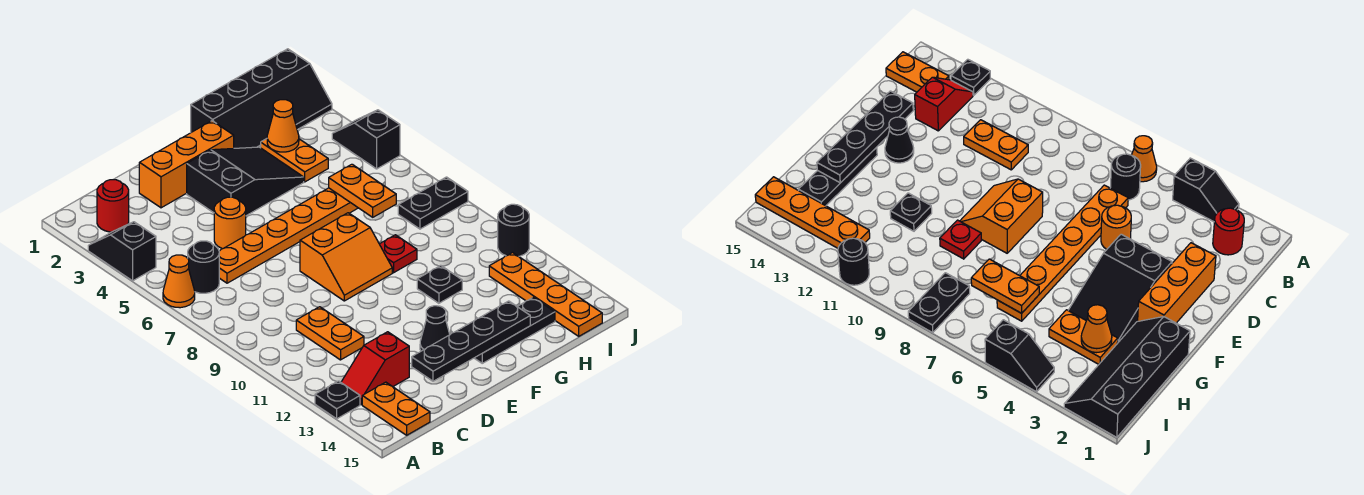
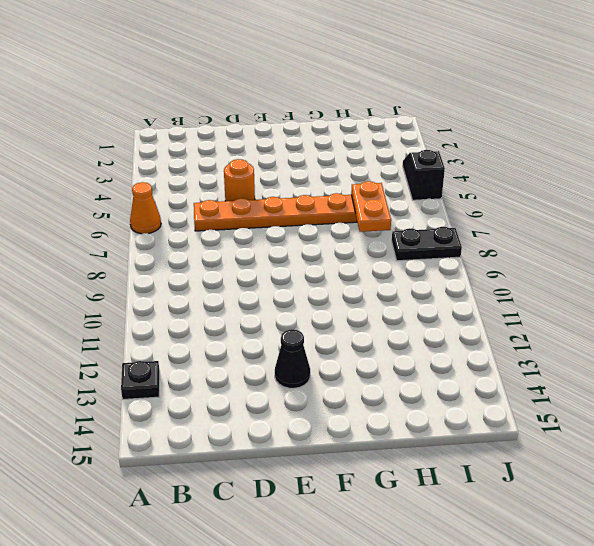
none -> black slope A3:A4 level 1 top 4
none -> red round brick B2 level 1
none -> black round brick B6 level 1

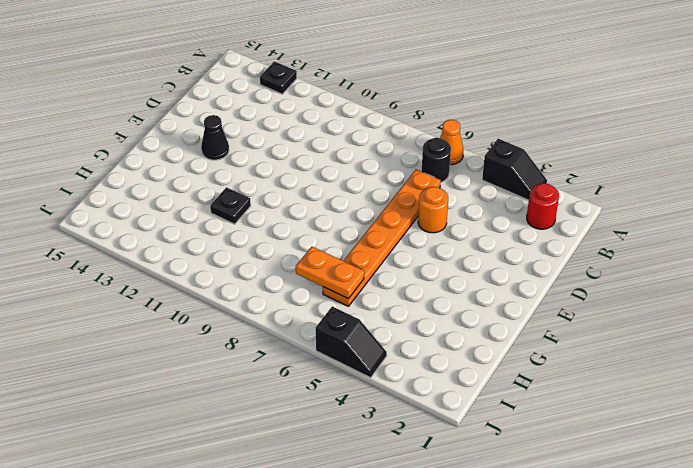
none -> red slope B13:C13 level 1 top C
none -> orange plate B14:B15 level 1
none -> orange plate C10:C11 level 1

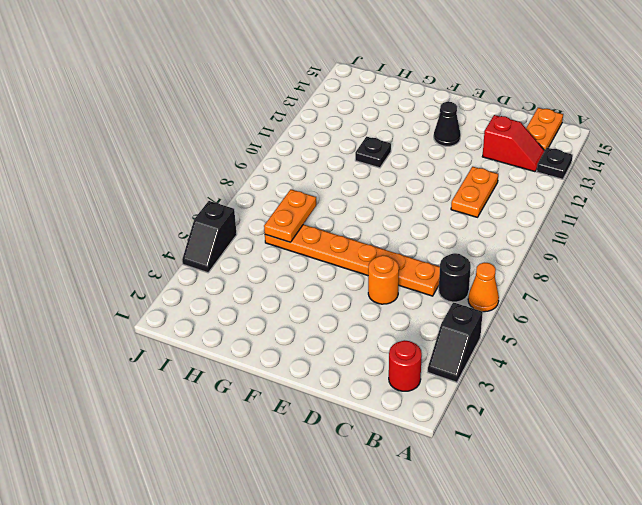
none -> orange brick D2:F2 level 1
none -> black slope E3:G4 level 1 top E
none -> orange slope E8:F9 level 1 top 8

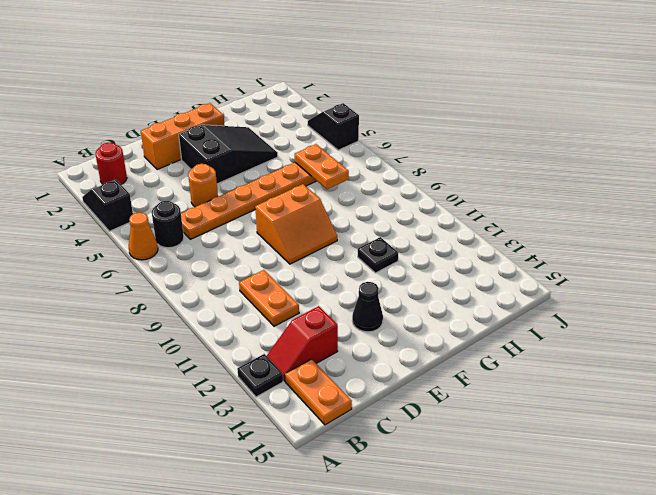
none -> black plate F14:H14 level 1
none -> black slope G1:J2 level 1 top 1
none -> red plate G9 level 1

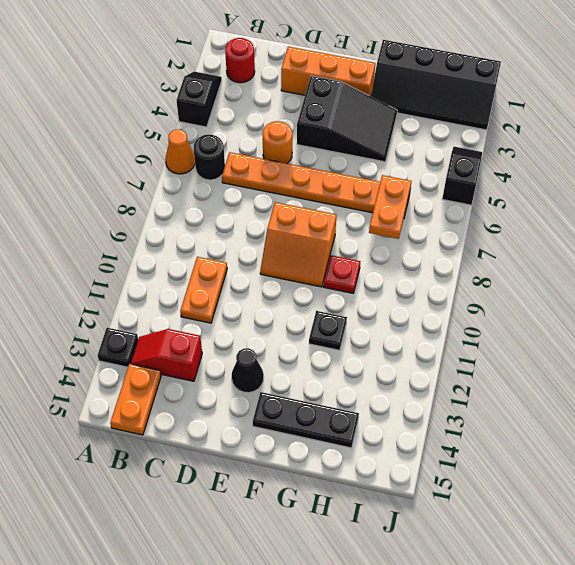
none -> orange plate H3:H4 level 1
none -> black plate I8:J8 level 1
none -> orange plate I12:I15 level 1

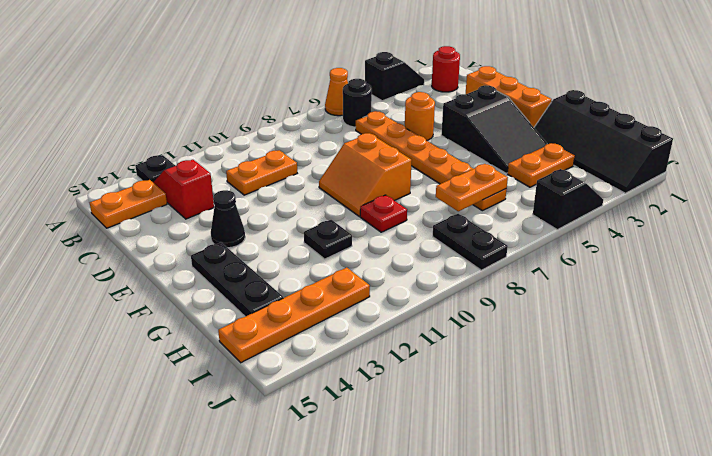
none -> black round brick J11 level 1
none -> black plate D14:G14 level 2
none -> orange cone H3 level 2

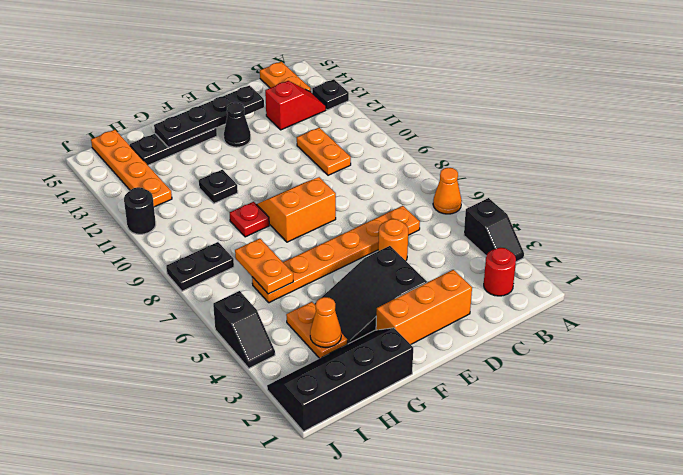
none -> black round brick B6 level 1

